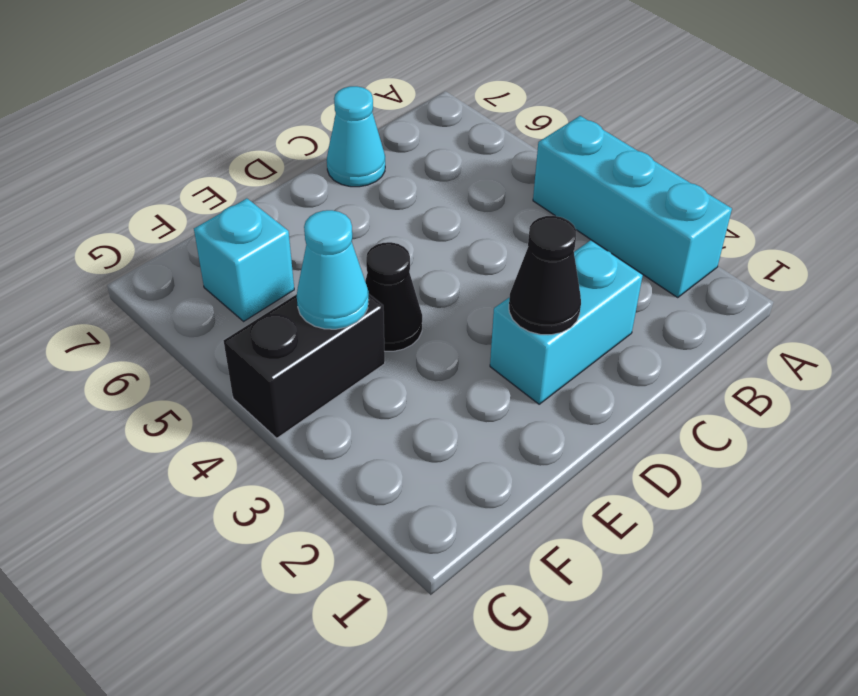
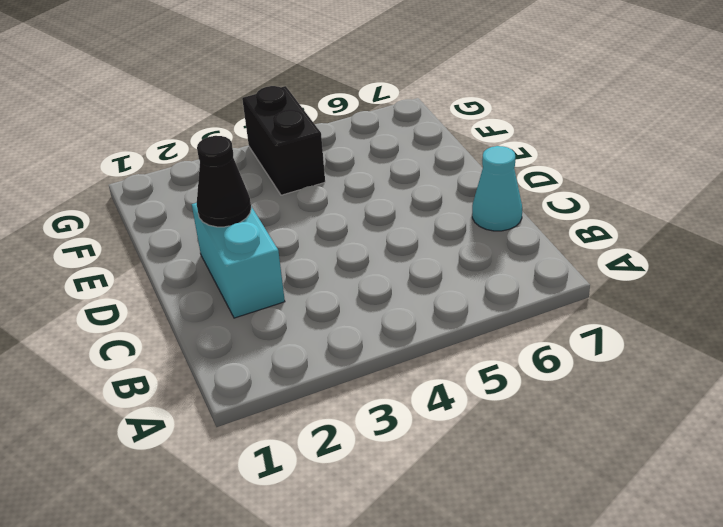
none -> cyan brick A2:A4 level 1
none -> black cone E4 level 1

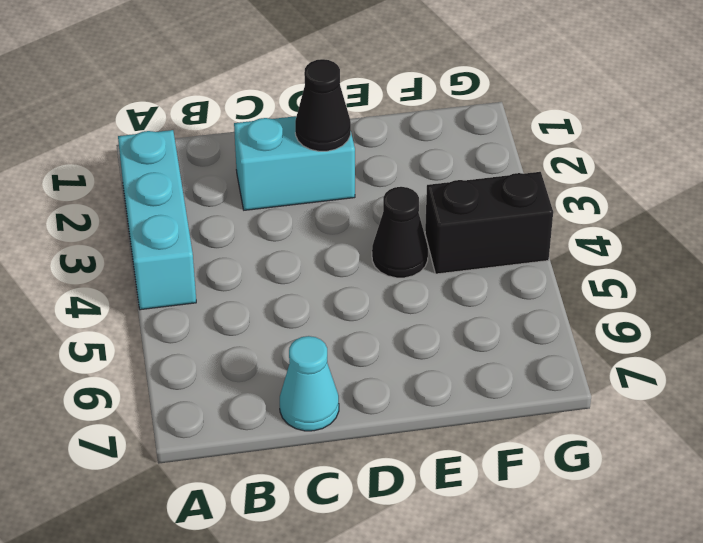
none -> cyan brick F6 level 1
none -> cyan cone F4 level 2

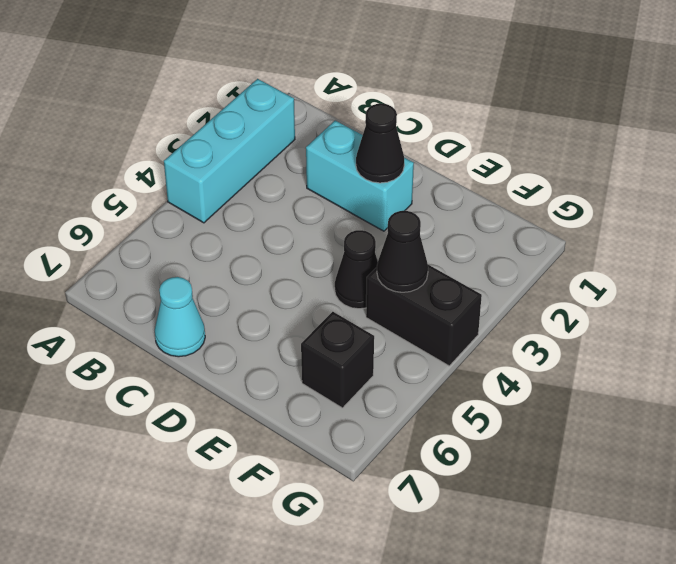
black cone F4 level 2 -> cyan cone F4 level 2
black brick F6 level 1 -> cyan brick F6 level 1

